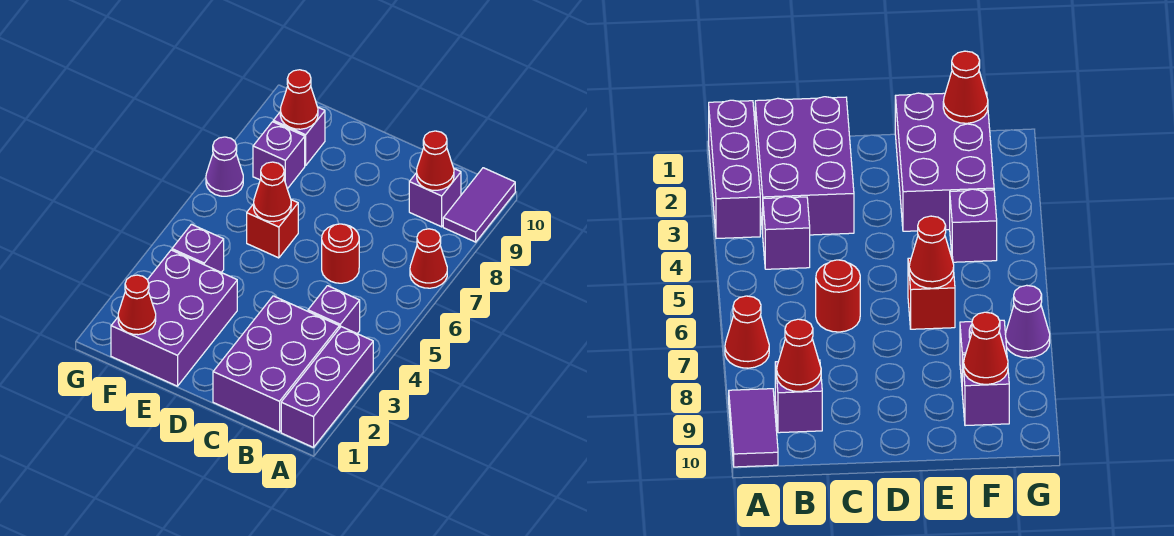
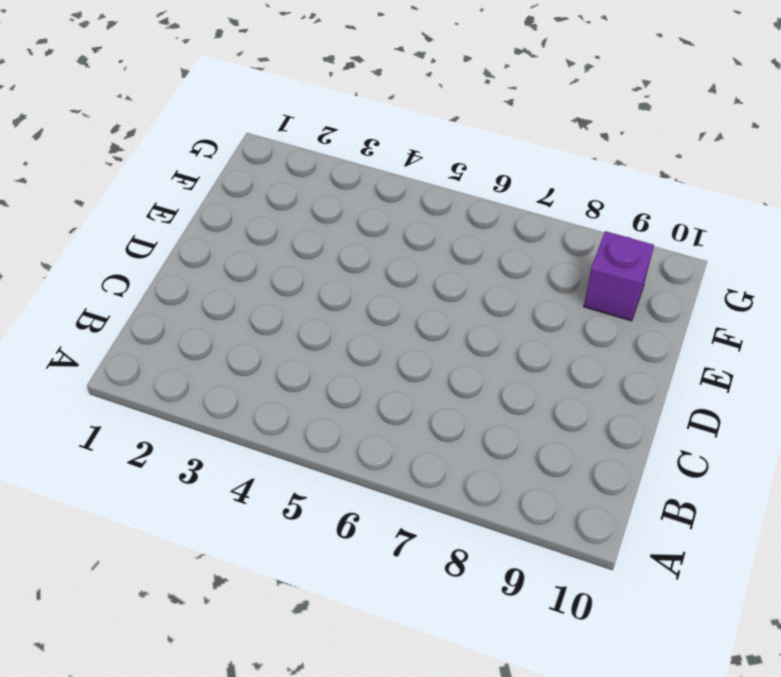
none -> purple brick A1:A3 level 1
none -> red cone A7 level 1
none -> purple tile A9:A10 level 1

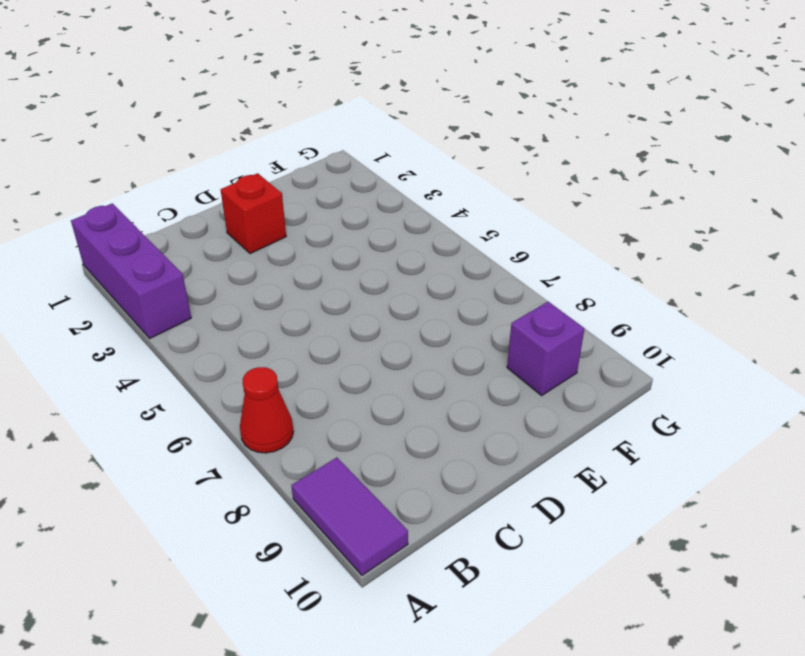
red brick D2 level 1 -> red brick E6 level 1
none -> purple brick B1:C3 level 1
none -> purple brick B4 level 1
none -> purple brick B9 level 1

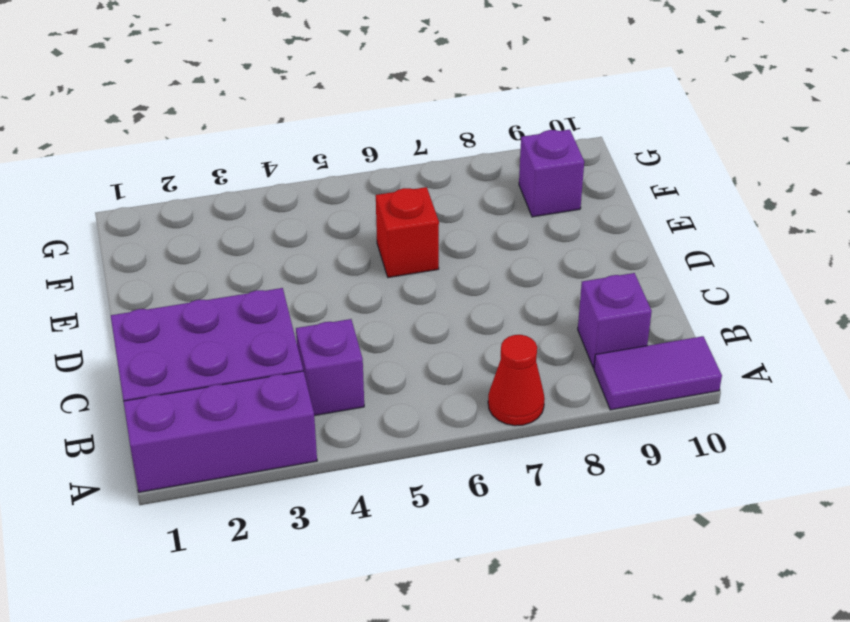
none -> red round brick C6 level 1
none -> purple brick E1:F3 level 1
none -> purple brick F4 level 1

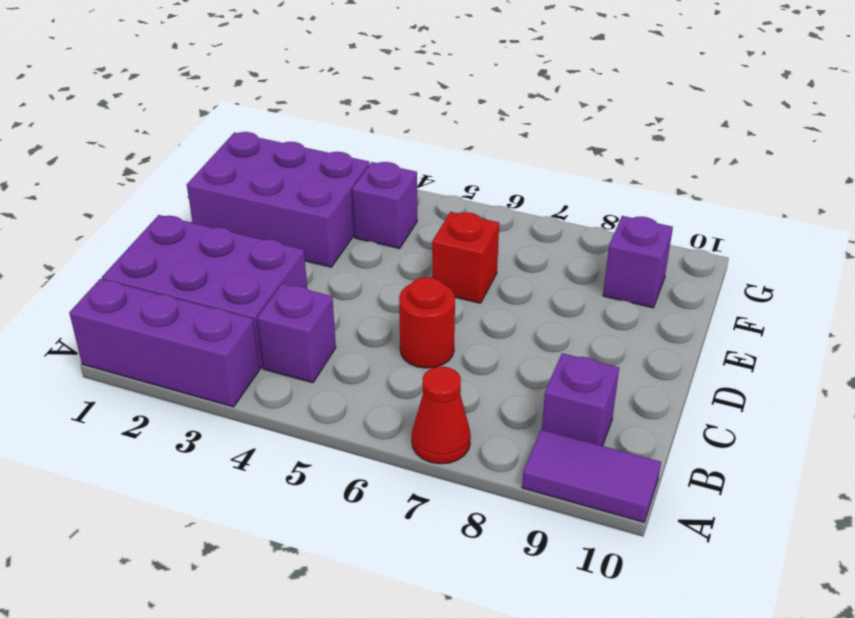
none -> purple brick F8 level 1
none -> purple cone G7 level 1
none -> red cone B9 level 2

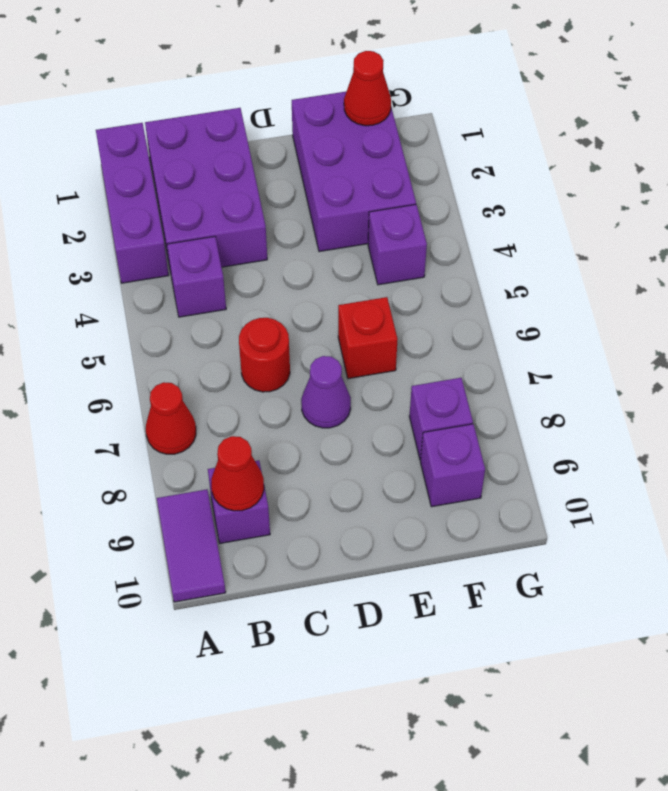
purple cone D7 level 1 -> purple cone G7 level 1
none -> red cone E6 level 2
none -> red cone F9 level 2

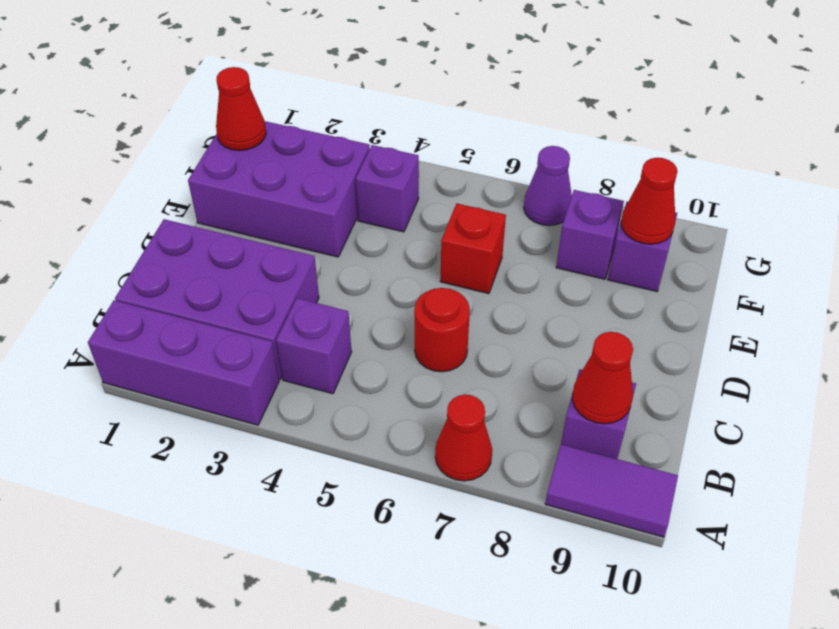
none -> red cone E6 level 2

